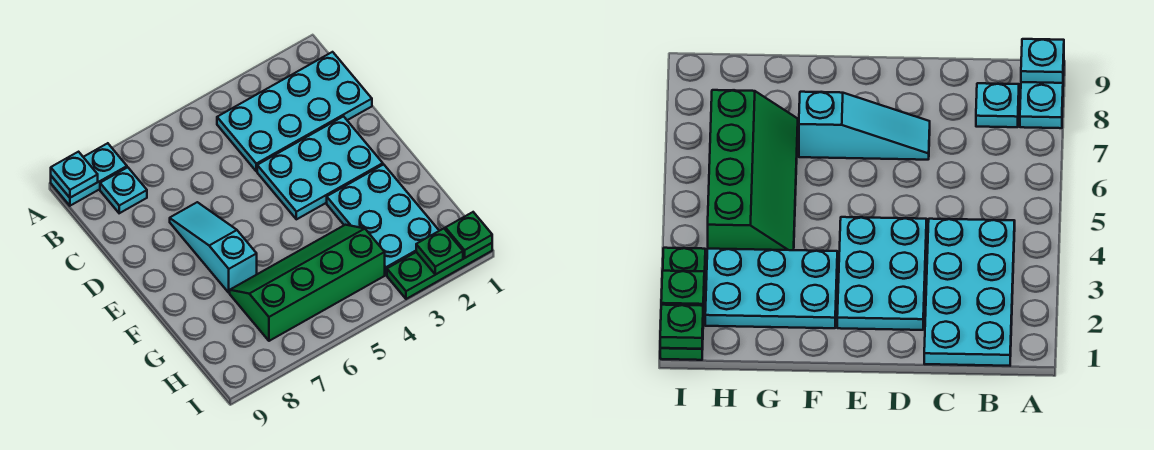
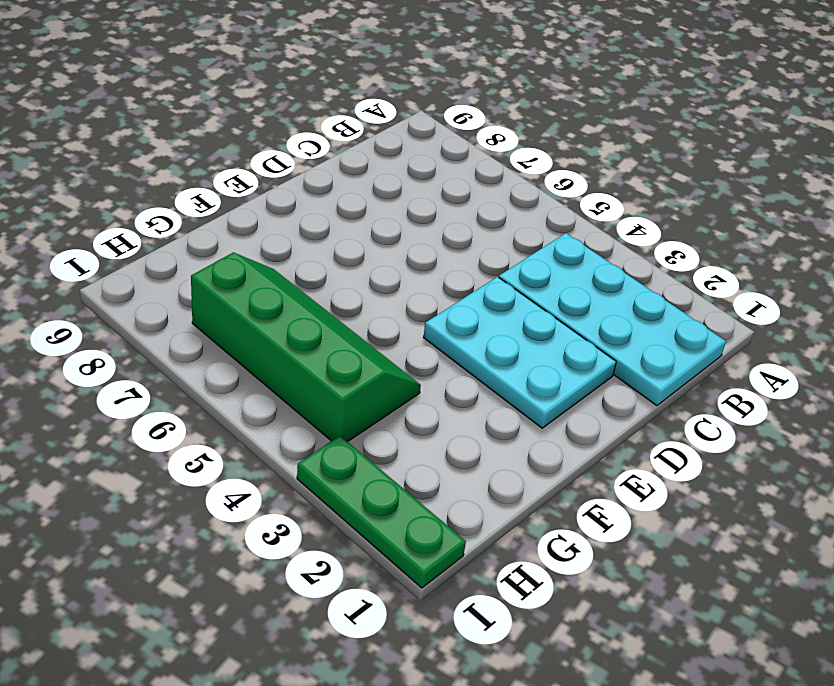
none -> cyan plate A8:A9 level 1
none -> cyan plate B8 level 1

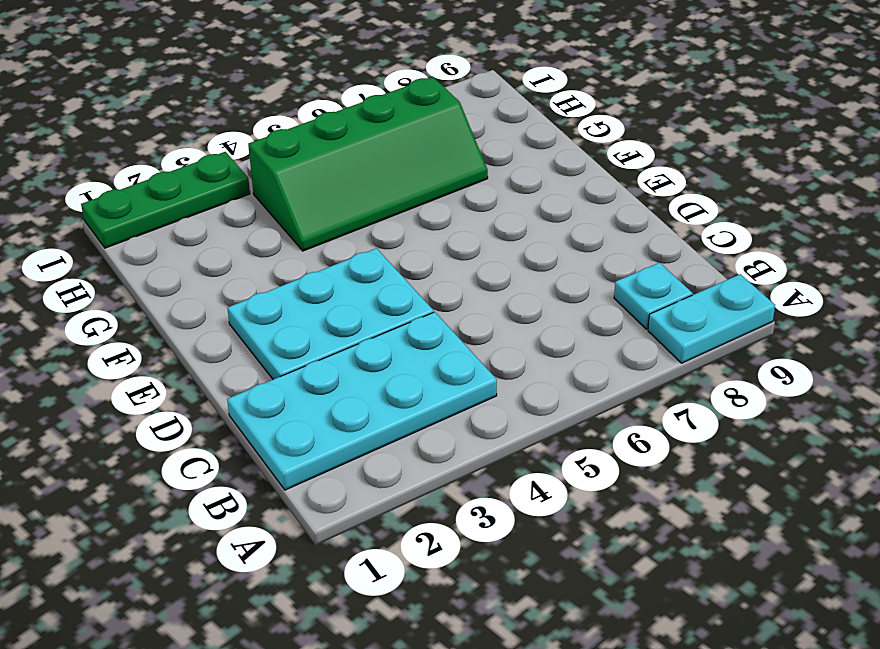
none -> cyan slope D7:F7 level 1 top F
none -> cyan plate F2:H3 level 1

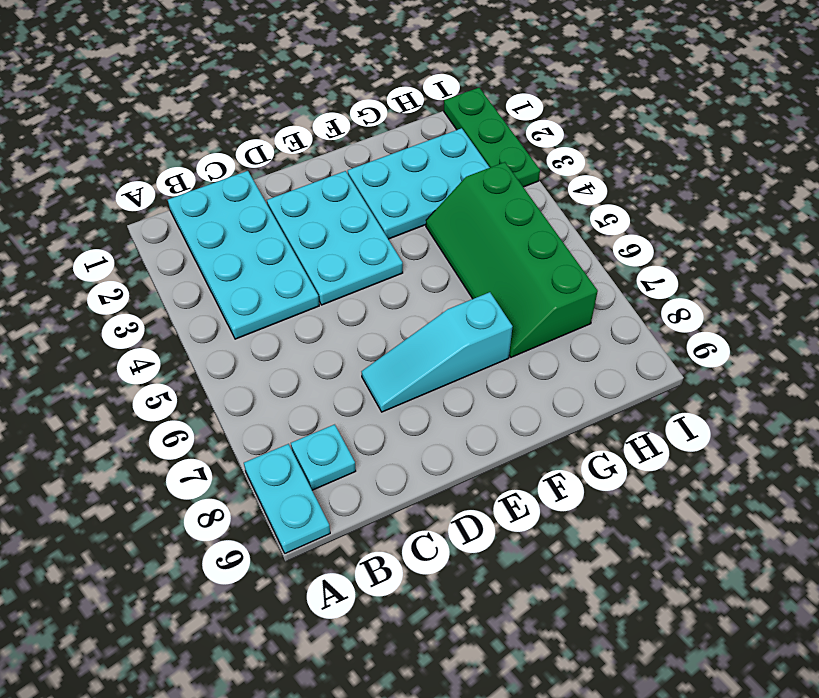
none -> cyan plate A9 level 2
none -> green plate I1 level 2

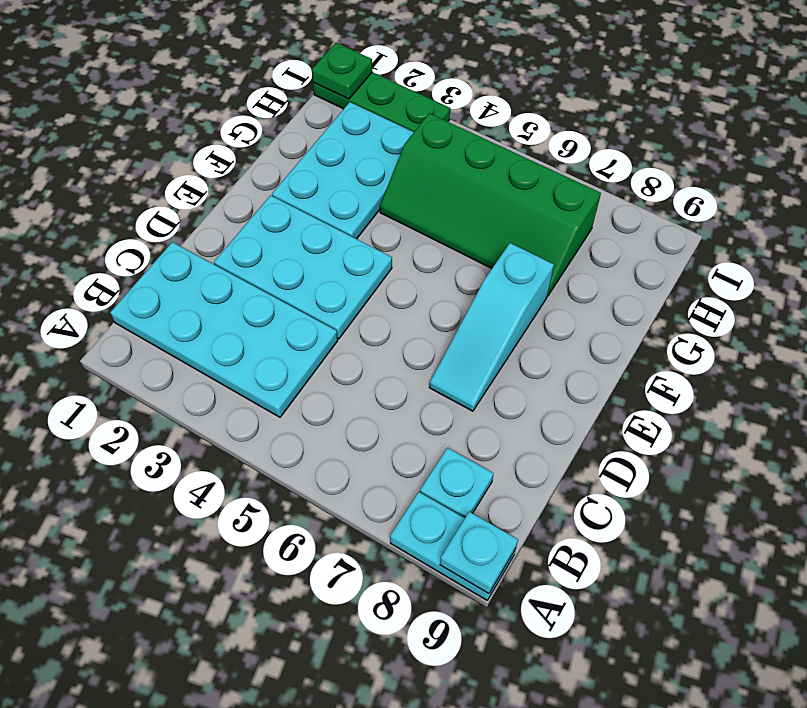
none -> green plate I2 level 2

